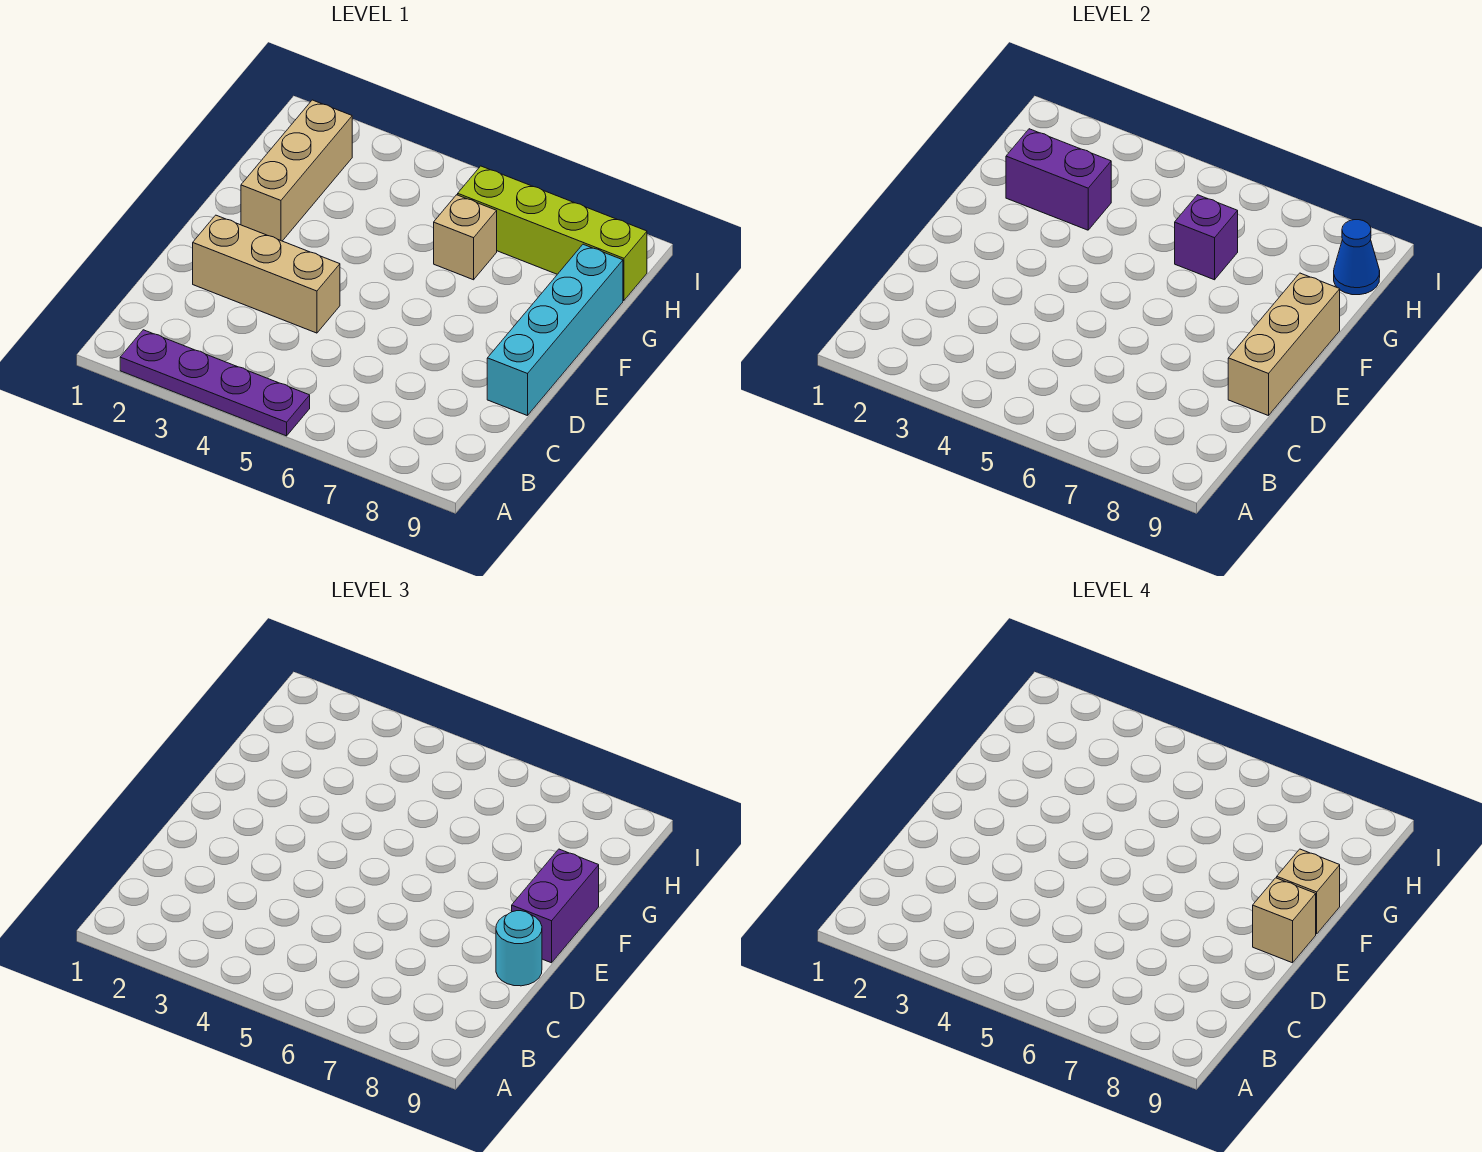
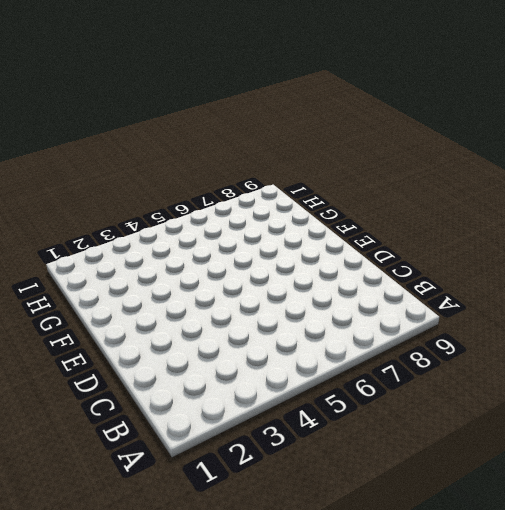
none -> purple plate A2:A5 level 1
none -> tan brick D2:D4 level 1
none -> cyan brick D9:G9 level 1

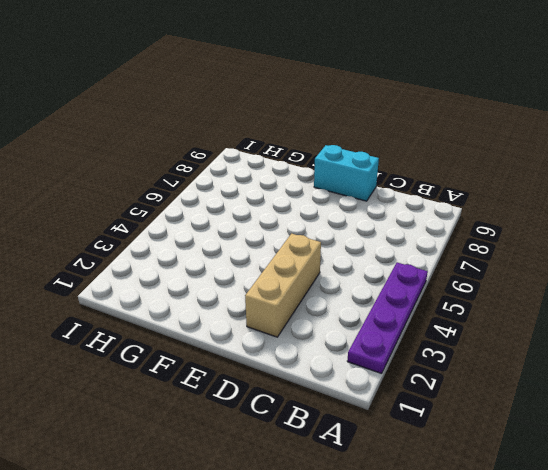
cyan brick D9:E9 level 1 -> cyan brick D9:G9 level 1
none -> tan brick F2:H2 level 1
none -> tan brick G6 level 1
none -> lime brick H6:H9 level 1

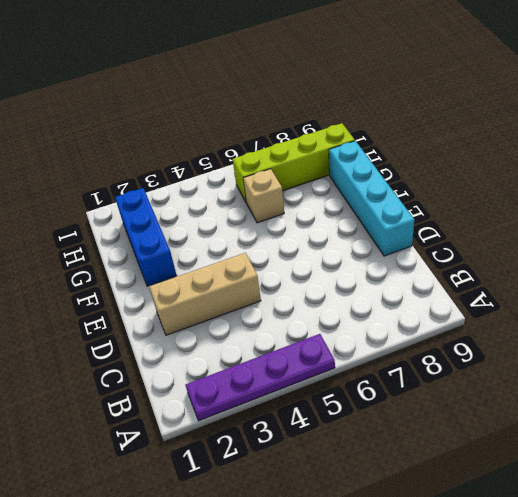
blue brick F2:H2 level 1 -> tan brick F2:H2 level 1
none -> tan brick D9:F9 level 2
none -> purple brick G2:G3 level 2
none -> purple brick G6 level 2

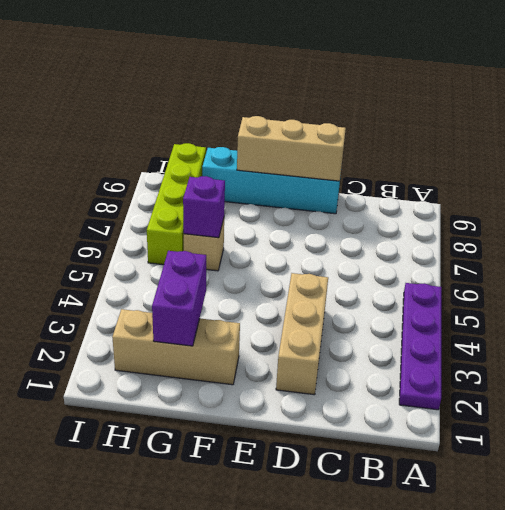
none -> blue cone H9 level 2
none -> cyan round brick D9 level 3
none -> purple brick E9:F9 level 3

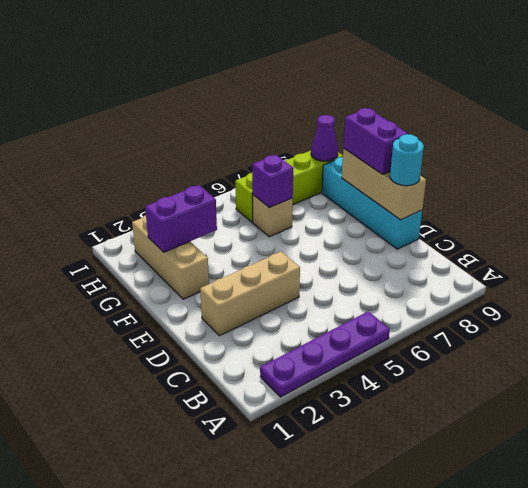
purple cone H9 level 2 -> blue cone H9 level 2
none -> tan brick E9 level 4
none -> tan brick F9 level 4

